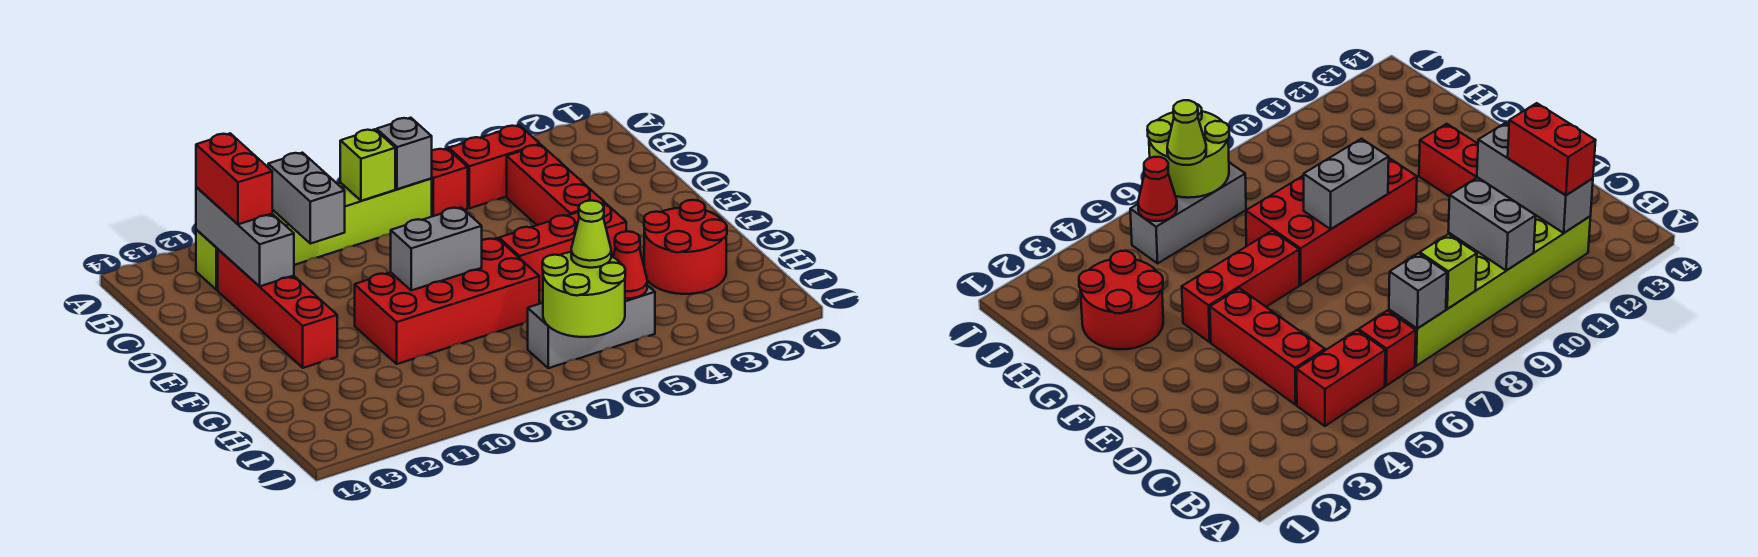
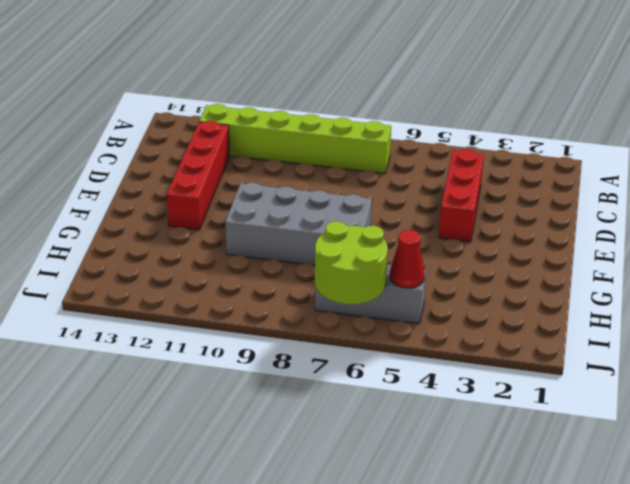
grey brick F7:G10 level 1 -> red brick F7:G10 level 1
none -> red brick B4:B5 level 1
none -> red brick B6 level 1
none -> red brick F4:F6 level 1

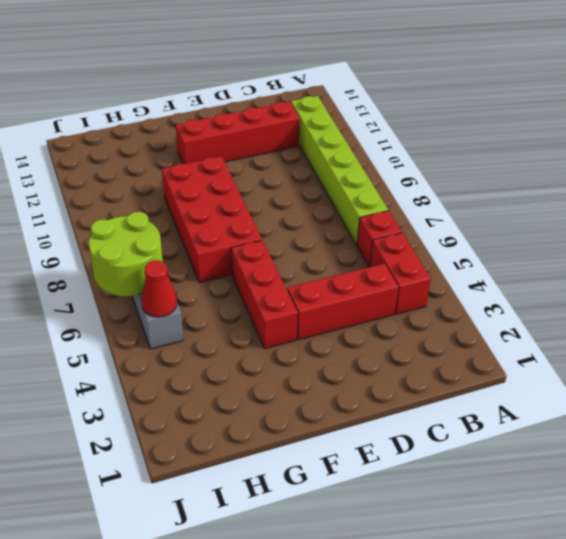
none -> red round brick G2:H3 level 1
none -> grey brick B7 level 2
none -> lime brick B8 level 2

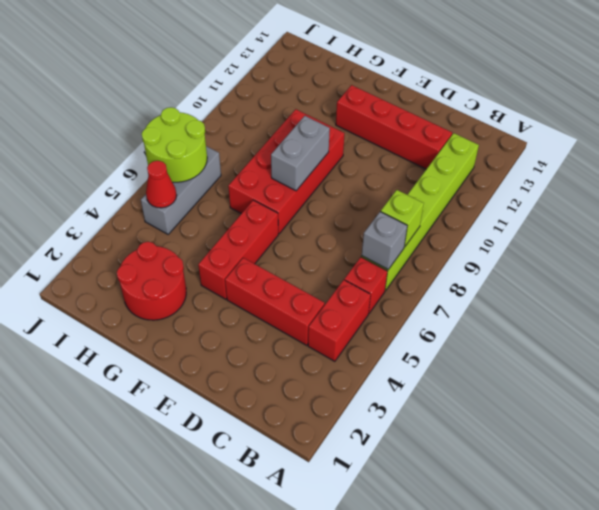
none -> grey brick B10:C10 level 2
none -> grey brick B12:D12 level 2
none -> red brick B12:C12 level 3

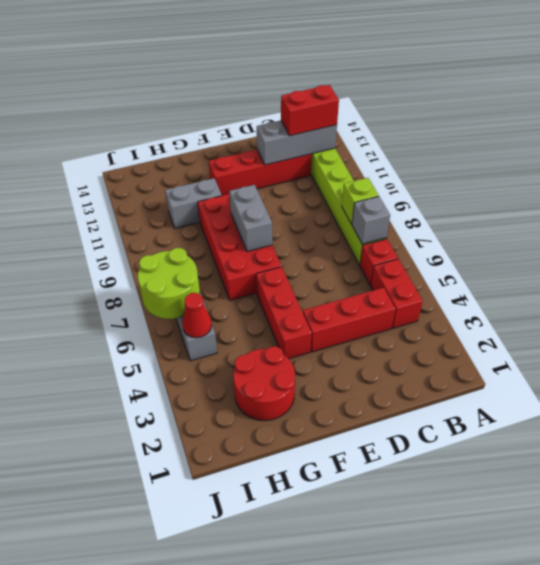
grey brick G11:H11 level 1 -> grey brick B10:C10 level 2
none -> lime cone I6 level 3

